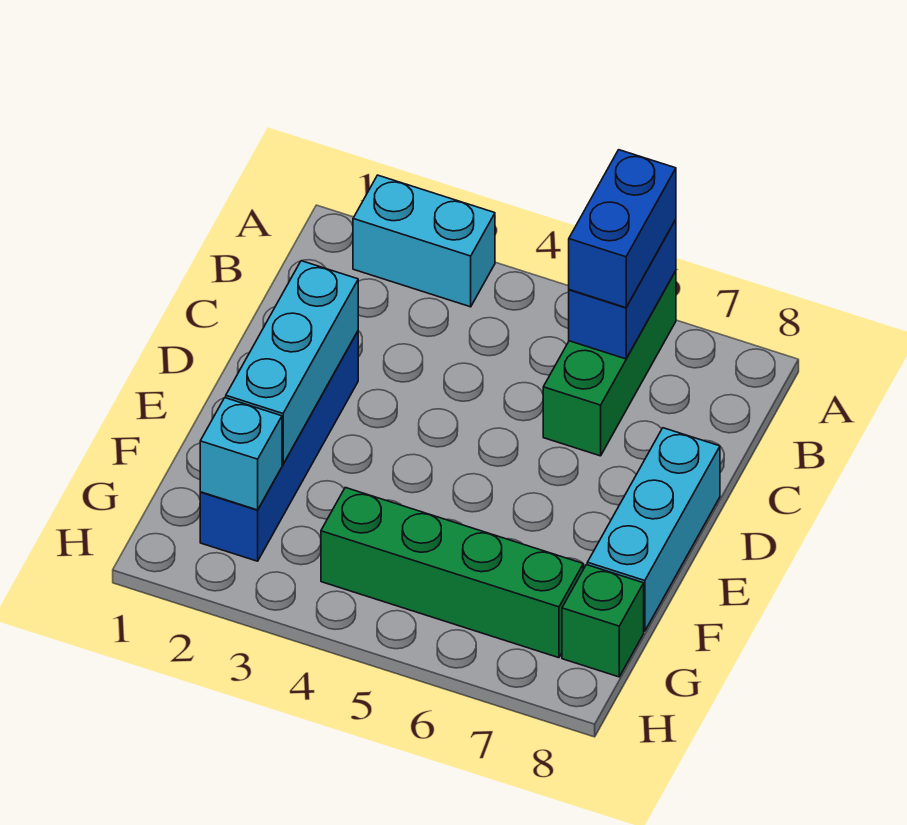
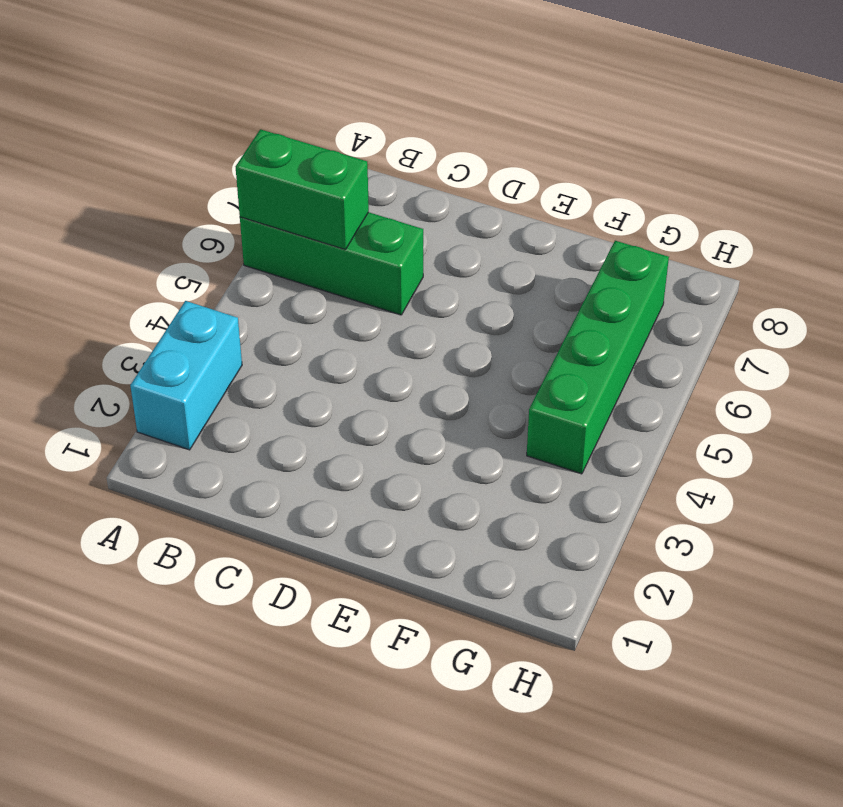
green brick A6:B6 level 2 -> blue brick A6:B6 level 2
none -> blue brick D2:G2 level 1
none -> cyan brick D8:F8 level 1

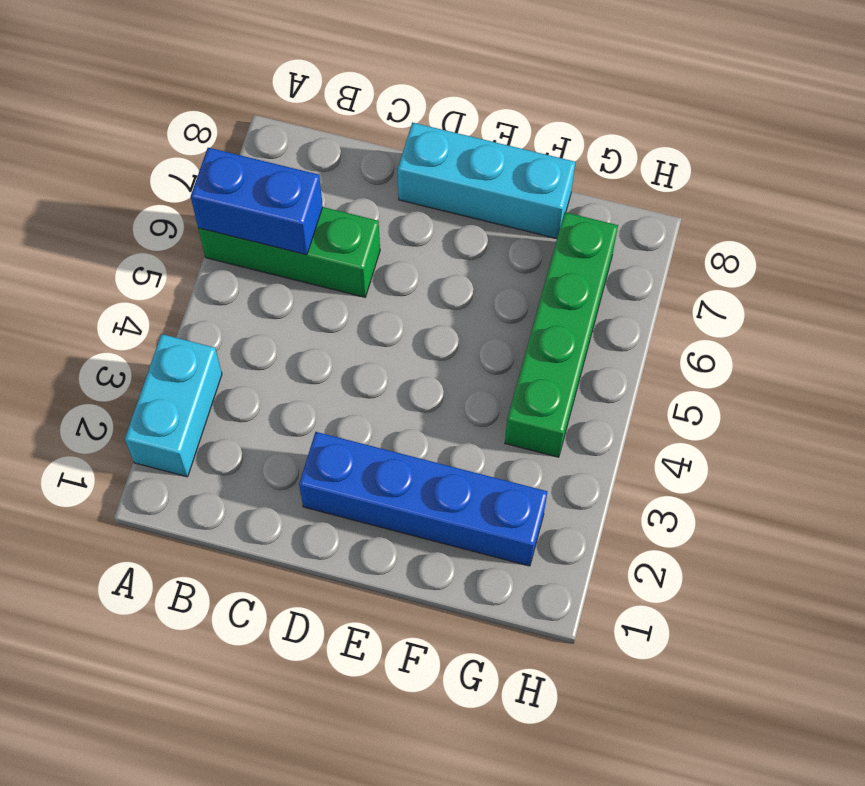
none -> green brick G8 level 1
none -> cyan brick D2:F2 level 2

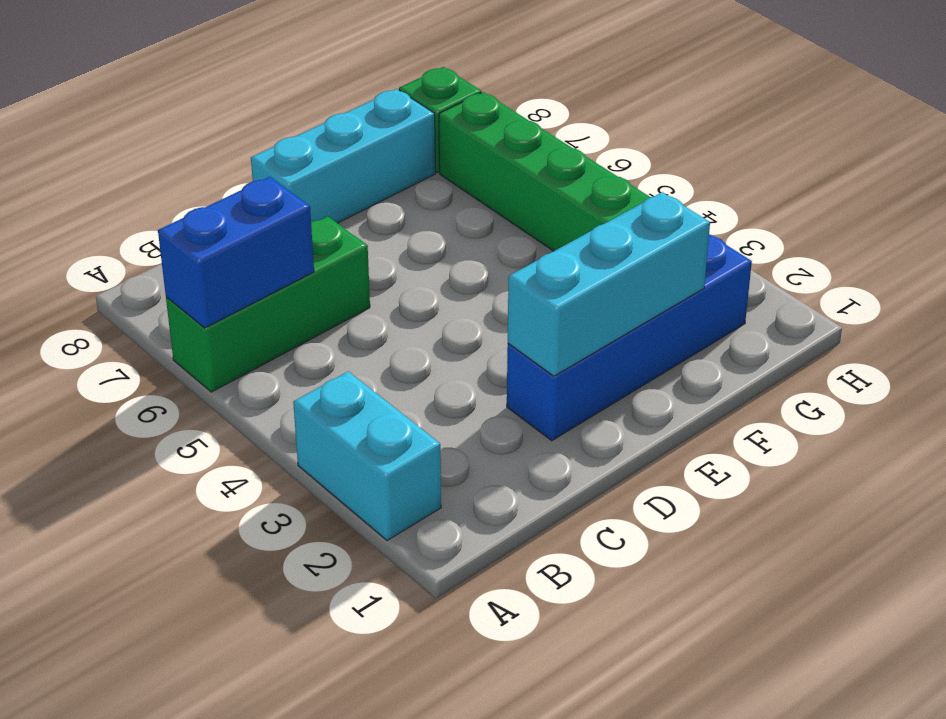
none -> cyan brick G2 level 2
none -> blue brick A6:B6 level 3

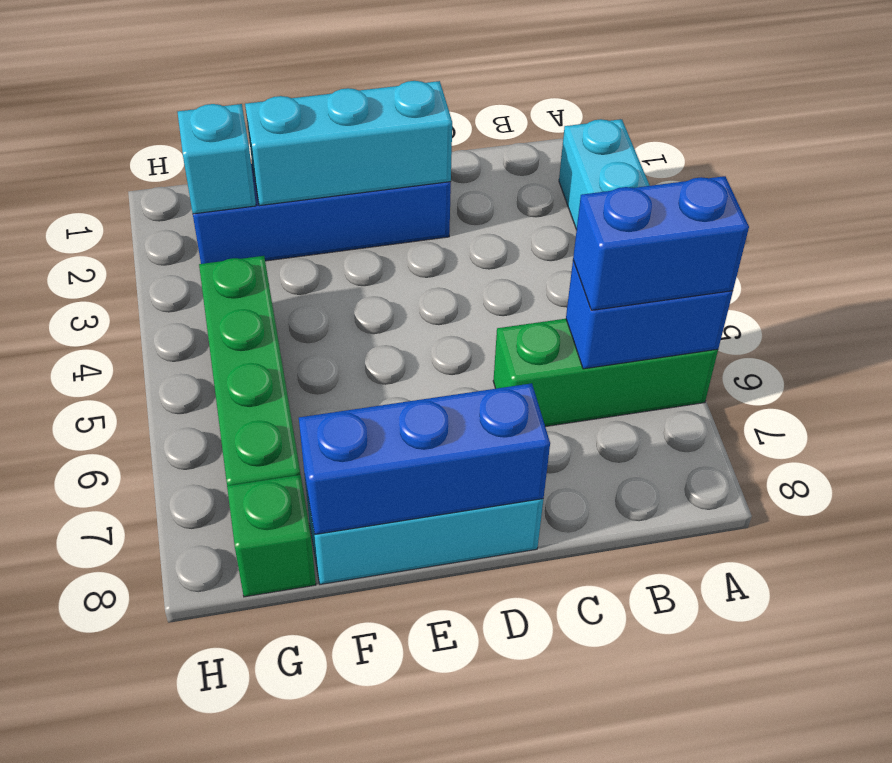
blue brick D8:F8 level 2 -> none

